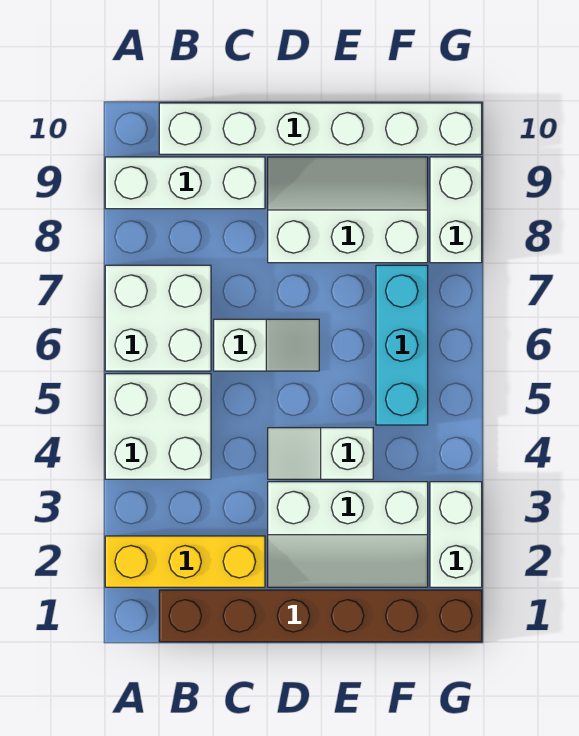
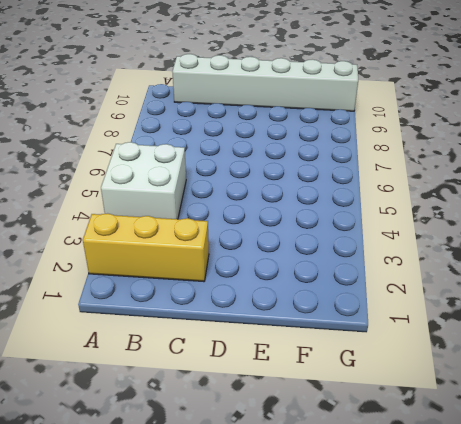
none -> white brick A6:B7 level 1
none -> white brick A9:C9 level 1
none -> brown brick B1:G1 level 1

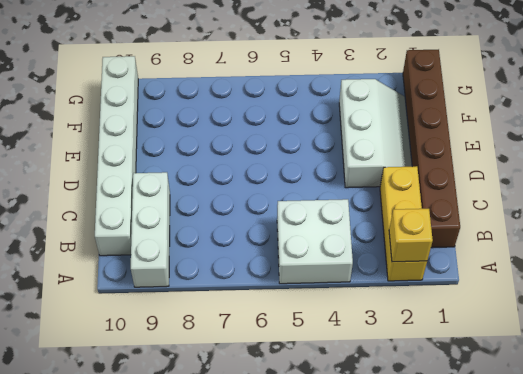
yellow brick A2 level 2 -> none
none -> white brick A6:B7 level 1
none -> white slope C6:D6 level 1 top C
none -> white slope D4:E4 level 1 top E

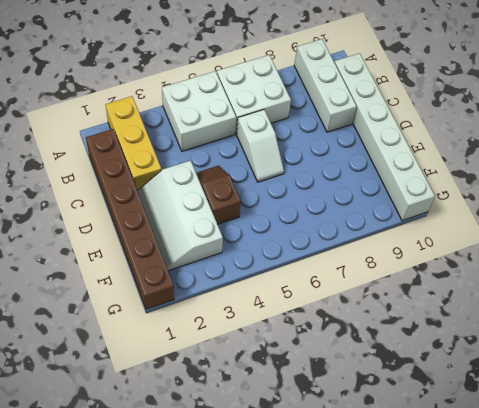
brown slope D4:E4 level 1 top E -> white slope D4:E4 level 1 top E
none -> white slope D8:F9 level 1 top 8
none -> cyan brick F5:F7 level 1
none -> white brick G2:G3 level 1

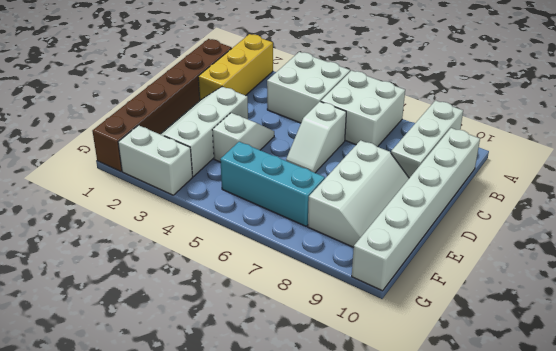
none -> white brick G8:G9 level 1

